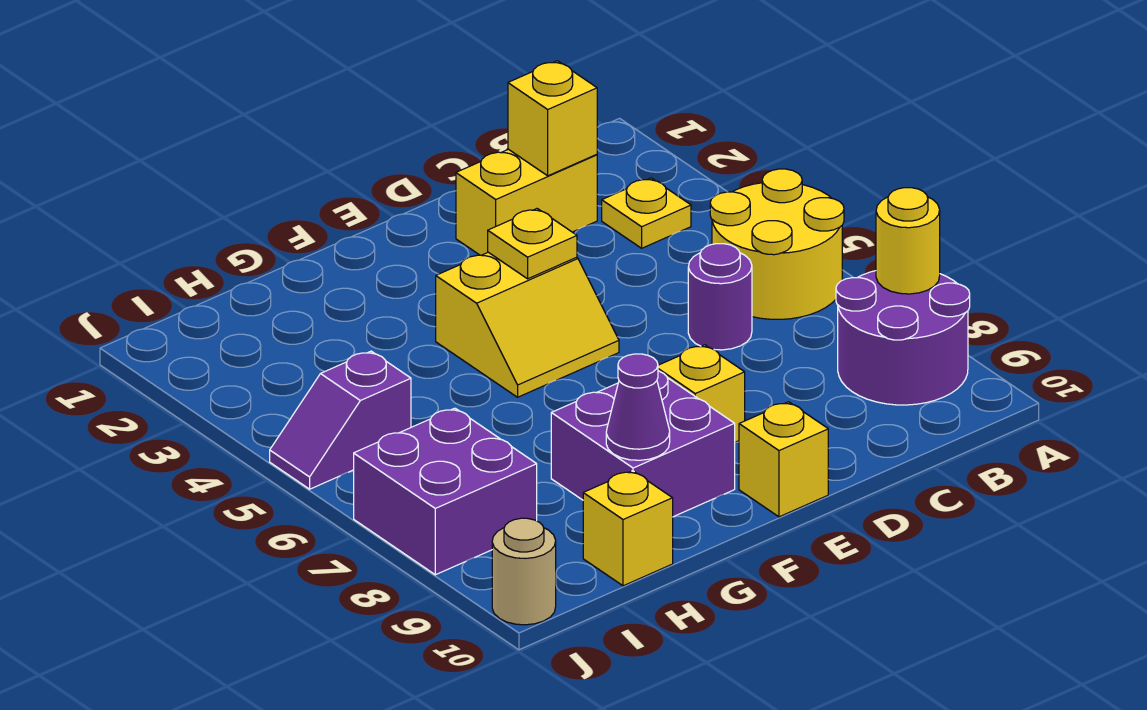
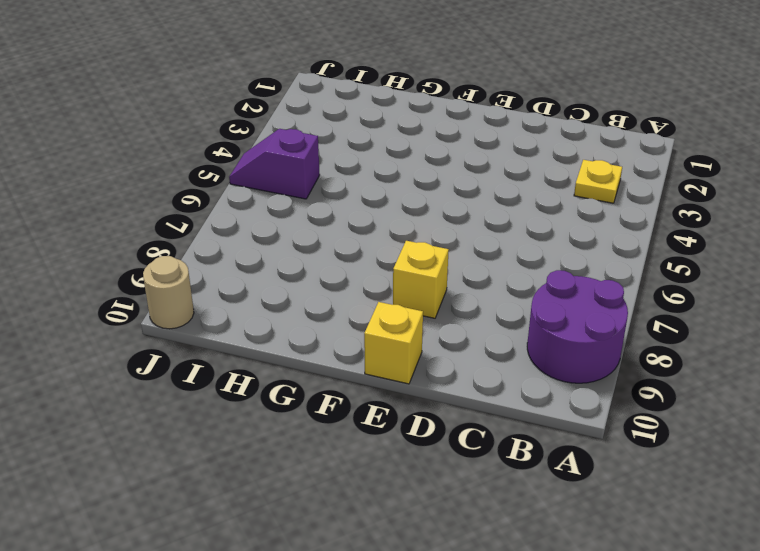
none -> yellow round brick A5:B6 level 1
none -> yellow brick C2:D2 level 1
none -> purple round brick C6 level 1

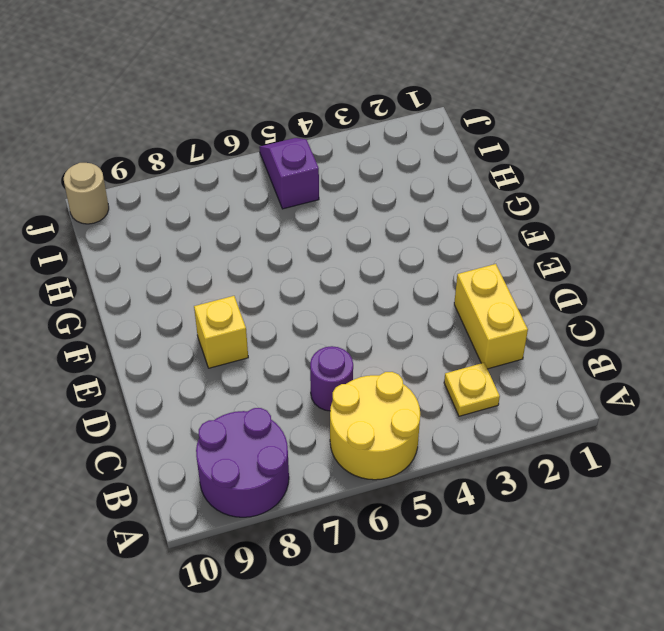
none -> yellow slope E4:F5 level 1 top 4
none -> yellow brick E10 level 1
none -> purple brick F8:G9 level 1

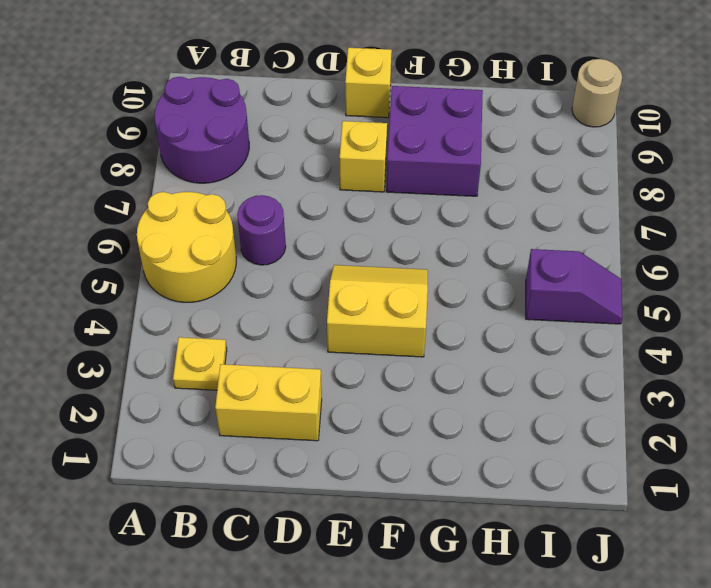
none -> yellow brick H10 level 1
none -> purple brick I7:J8 level 1
none -> yellow round brick A8 level 2

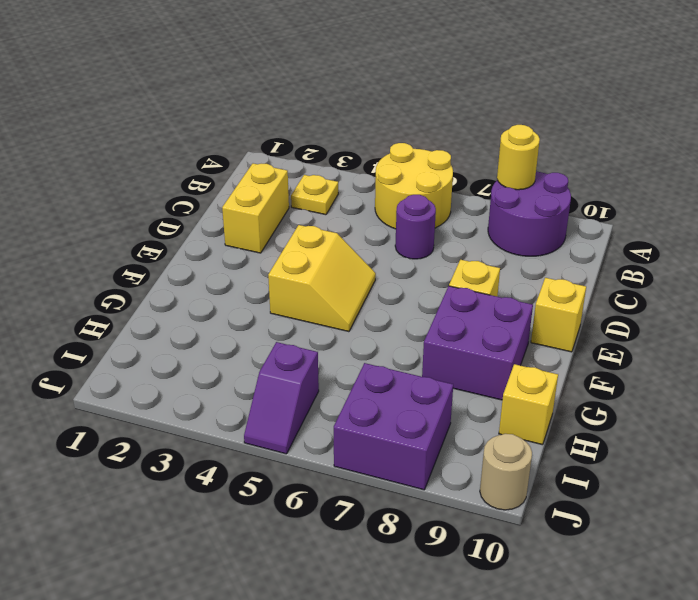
none -> yellow brick C2 level 2
none -> yellow plate E4 level 2
none -> purple cone G9 level 2

